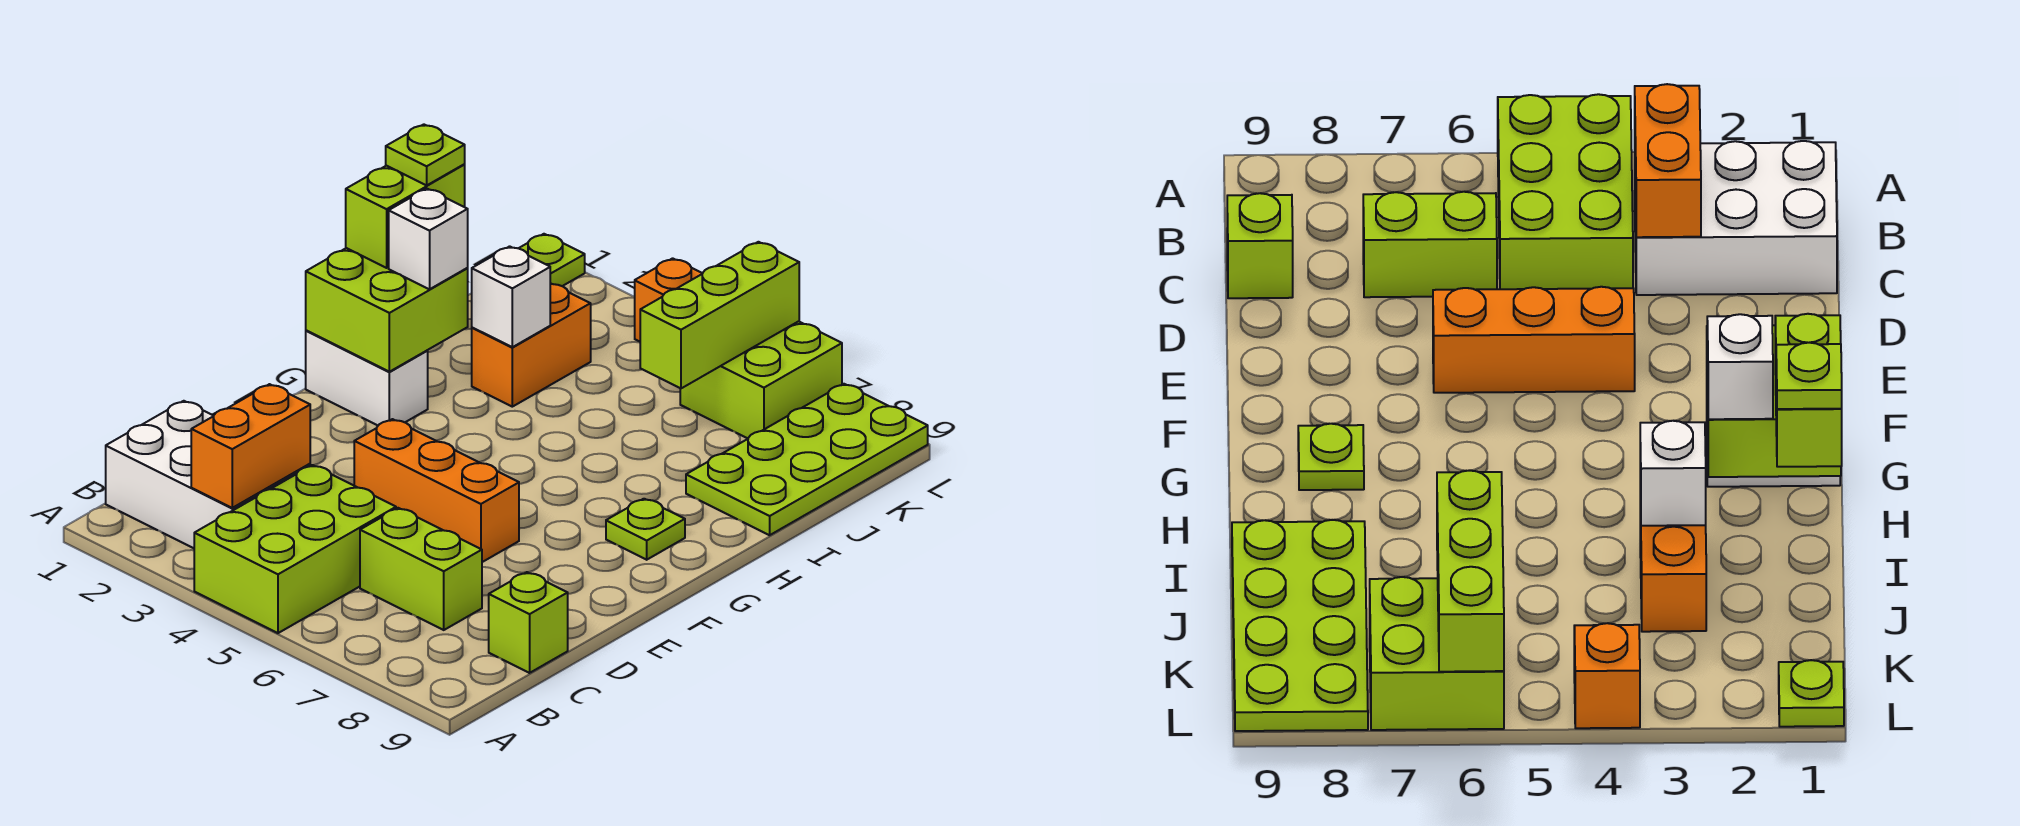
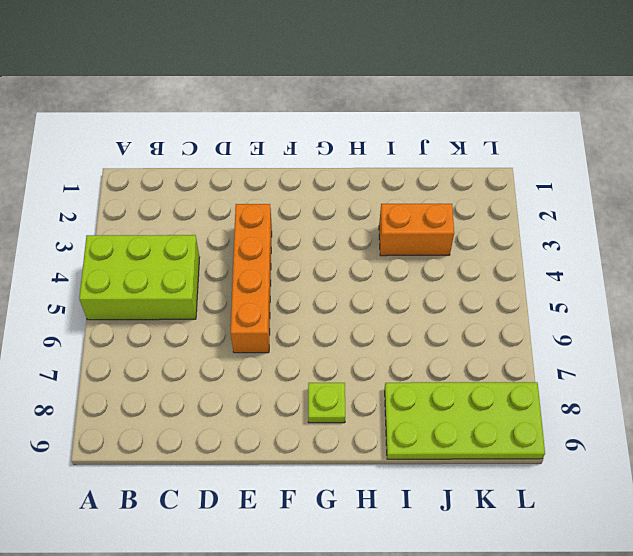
orange brick E3:E6 level 1 -> orange brick E4:E6 level 1
none -> white brick B1:C3 level 1
none -> lime brick C6:C7 level 1
none -> lime brick C9 level 1

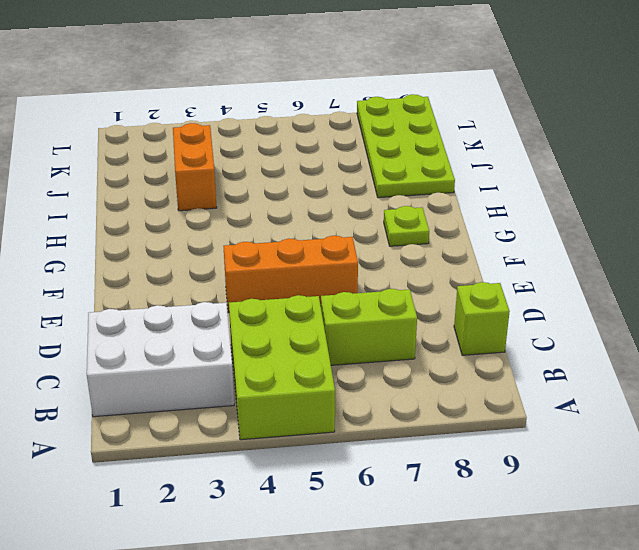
none -> white brick G1:G2 level 1
none -> lime brick K6:L7 level 1
none -> lime plate L1 level 1

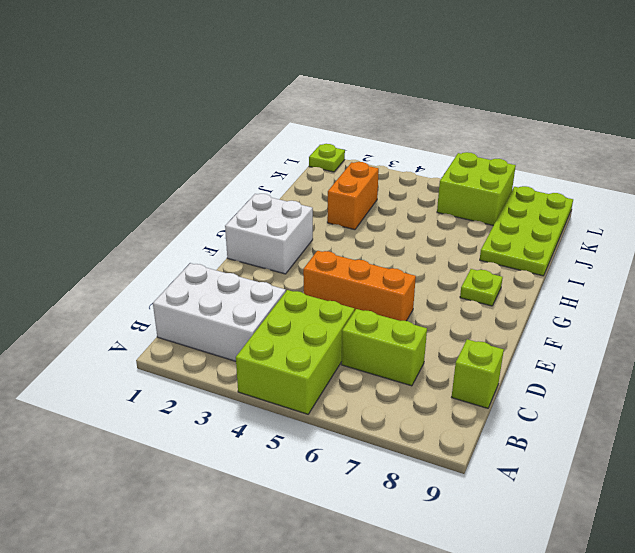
white brick F1:G2 level 1 -> white brick G1:G2 level 1
none -> orange brick L4 level 1
none -> orange brick B3:C3 level 2
none -> lime brick G1:H2 level 2

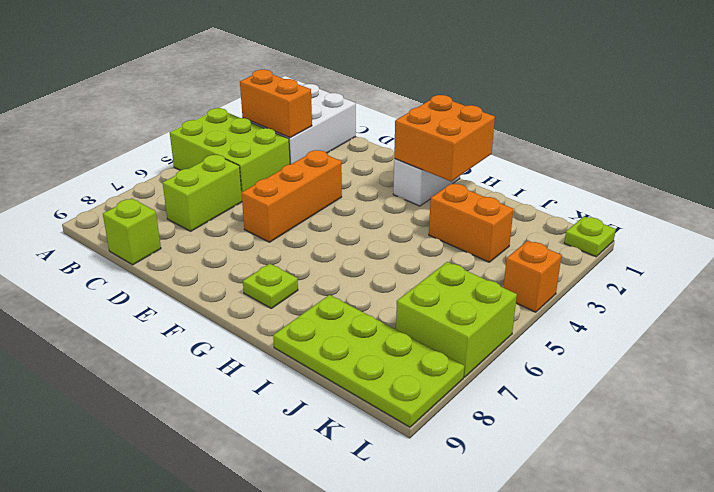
orange brick G1:H2 level 2 -> lime brick G1:H2 level 2
none -> white brick I3 level 2
none -> lime brick J6:L6 level 2
none -> lime brick H1:I1 level 3

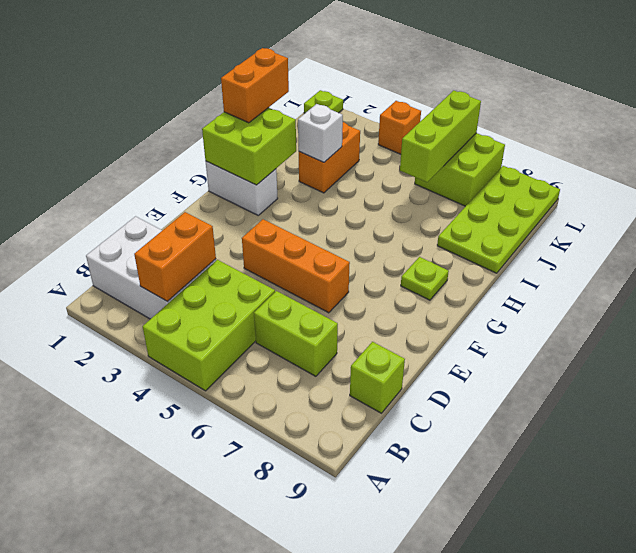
orange brick H1:I1 level 3 -> lime brick H1:I1 level 3
none -> white brick H2 level 3
none -> lime plate I1 level 4

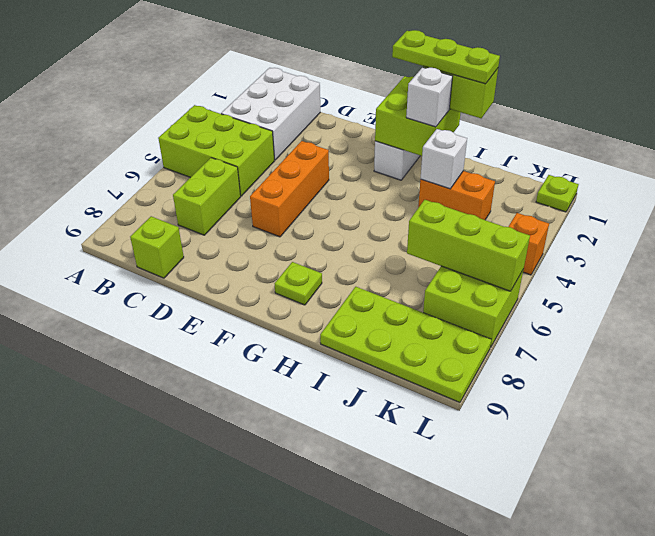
lime plate G1:I1 level 4 -> lime plate I1 level 4
none -> orange brick B3:C3 level 2

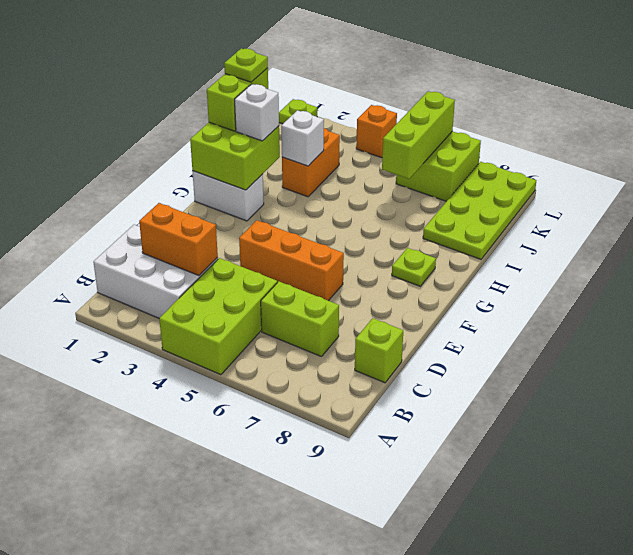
orange brick C2:C3 level 2 -> orange brick B3:C3 level 2

